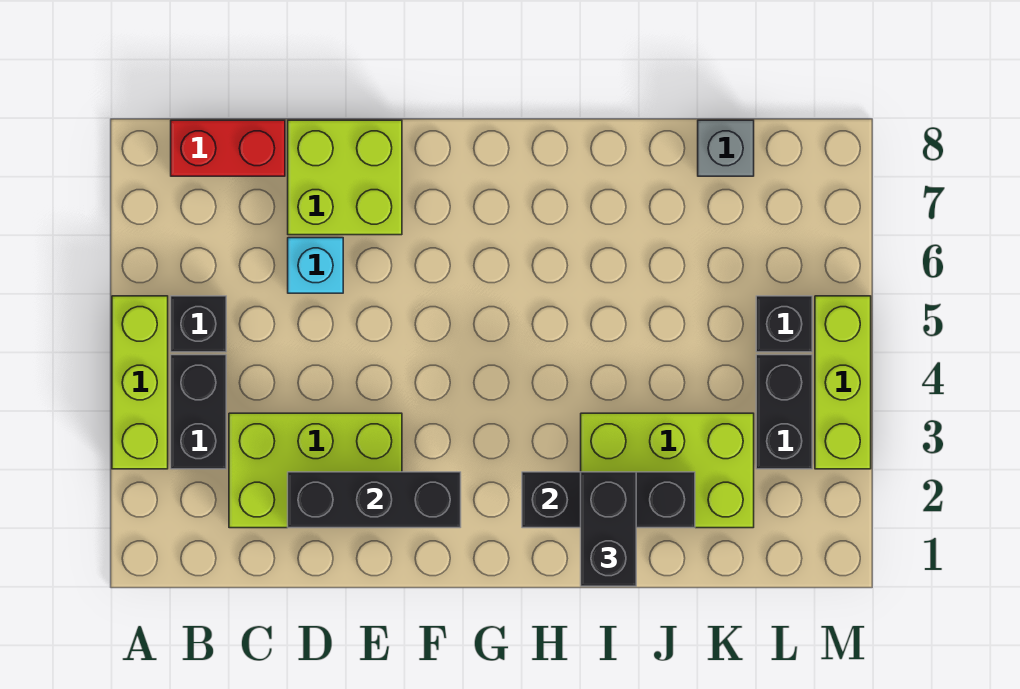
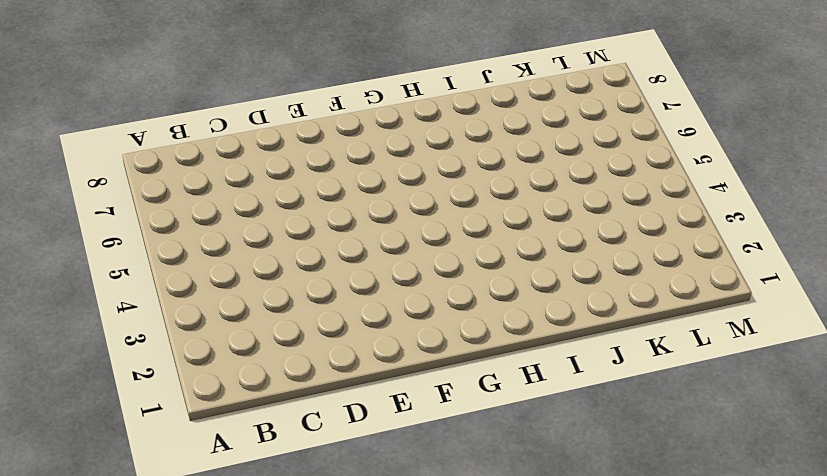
none -> lime brick A3:A5 level 1
none -> black brick B3:B4 level 1
none -> black brick B5 level 1

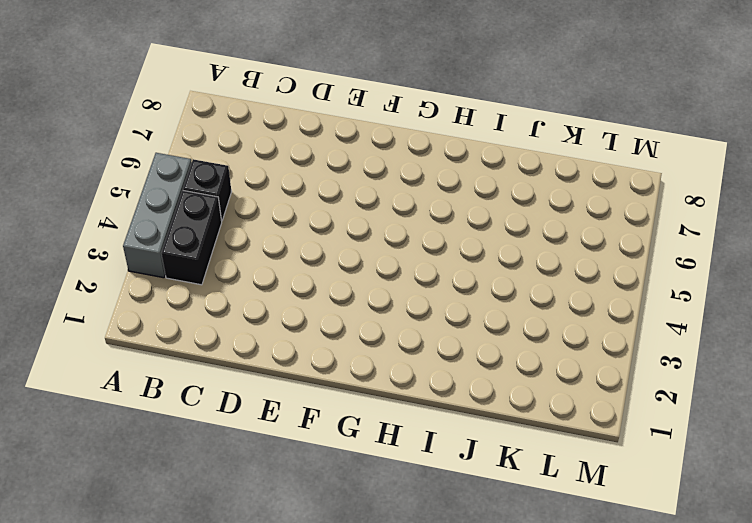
grey brick A3:A5 level 1 -> lime brick A3:A5 level 1
none -> red brick B8:C8 level 1
none -> lime brick C2:E3 level 1
none -> cyan brick D6 level 1

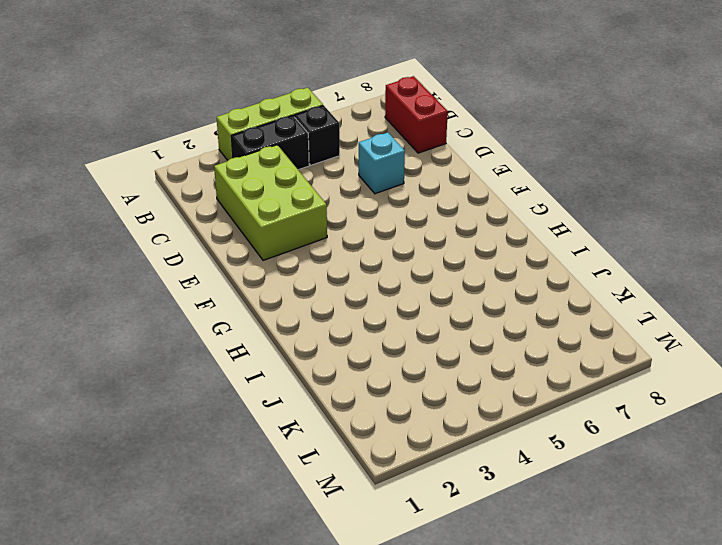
none -> lime brick D7:E8 level 1
none -> lime brick I2:K3 level 1
none -> grey brick K8 level 1

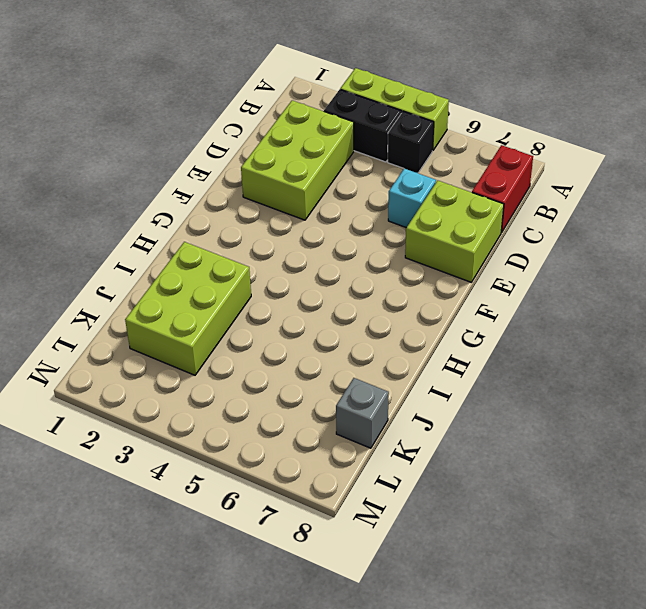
none -> black brick L3:L4 level 1
none -> black brick L5 level 1
none -> lime brick M3:M5 level 1

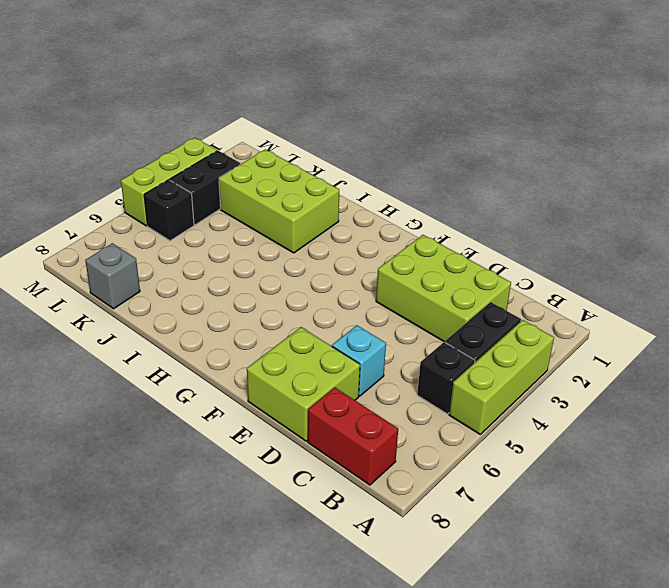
none -> black brick D2:F2 level 2
none -> black brick H2:J2 level 2
none -> black brick I1:I2 level 3

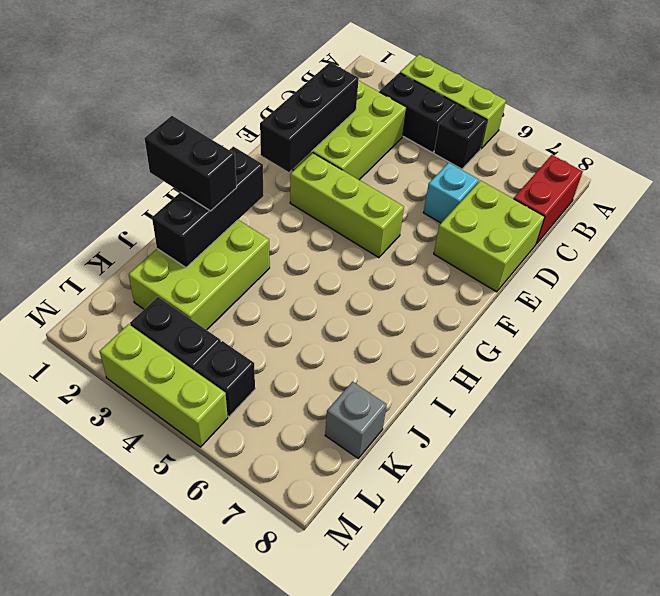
lime brick F3:F5 level 1 -> none

